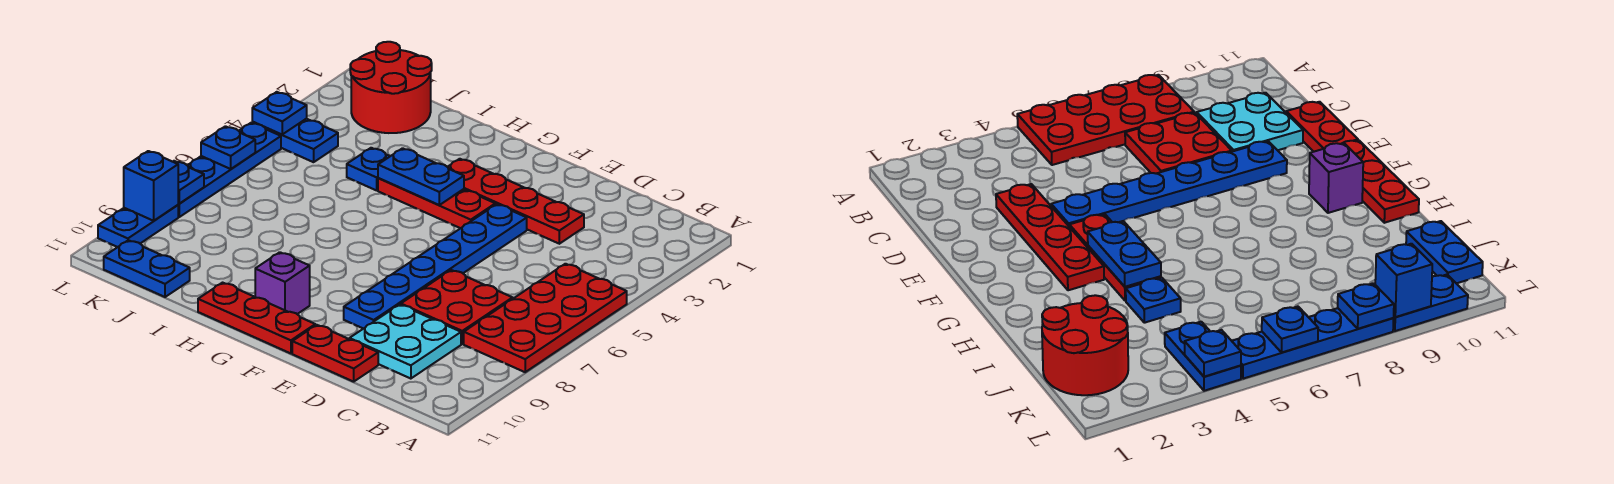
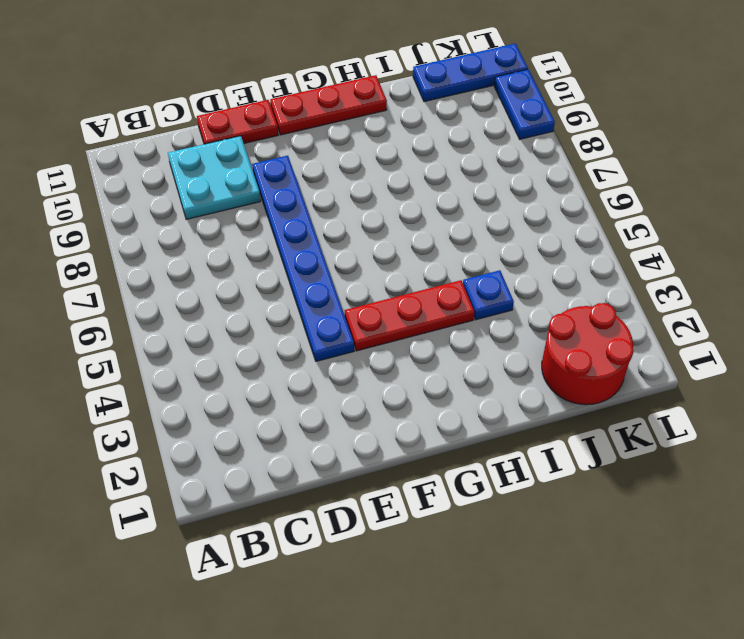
blue plate J11:L11 level 1 -> blue plate J11:K11 level 1
none -> red plate A5:B8 level 1
none -> red plate C7:D8 level 1
none -> red plate D3:G3 level 1

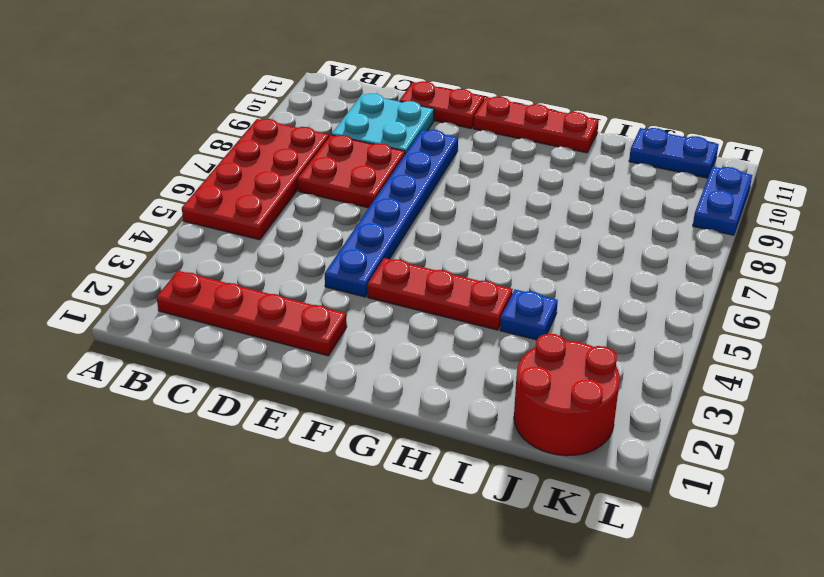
red plate B2:E2 level 1 -> red plate D3:G3 level 1
none -> purple brick G10 level 1
none -> blue plate K4:L4 level 1
none -> blue plate L5:L8 level 1

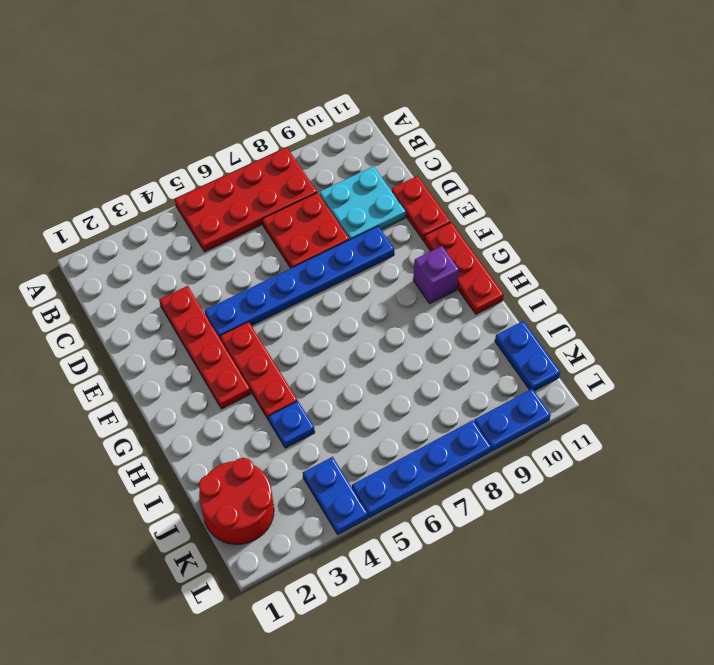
none -> blue plate G4:H4 level 2
none -> blue plate L4 level 2
none -> blue plate L6 level 2

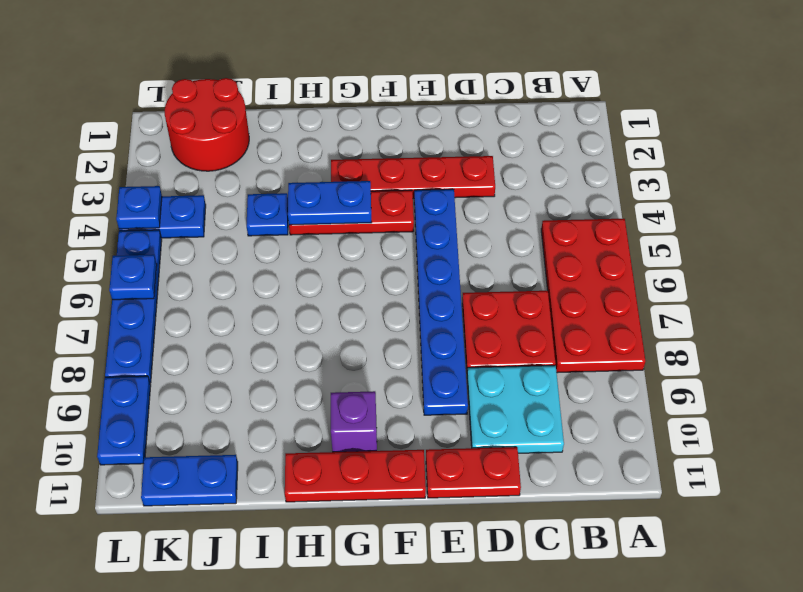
none -> blue plate L8 level 2
none -> blue brick L9 level 2

